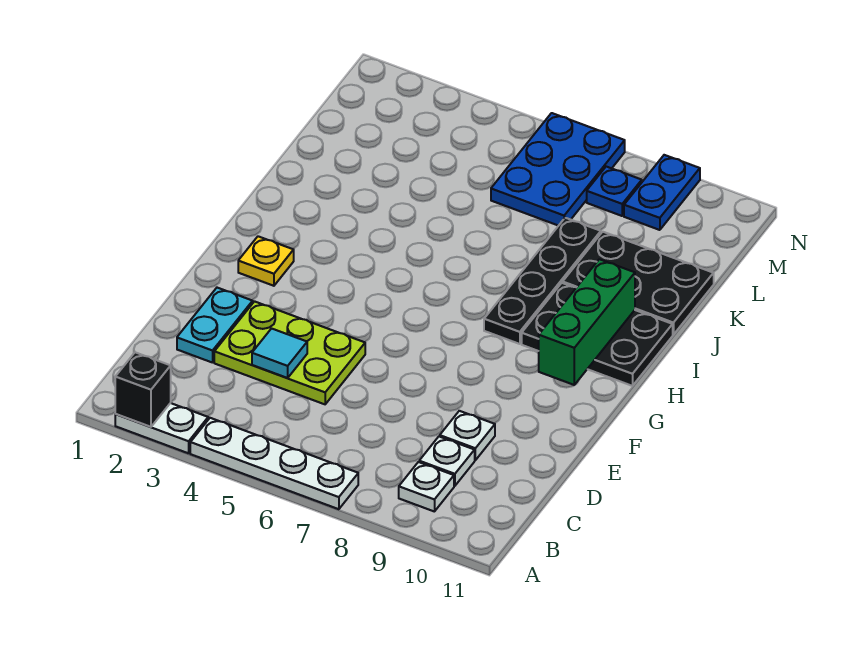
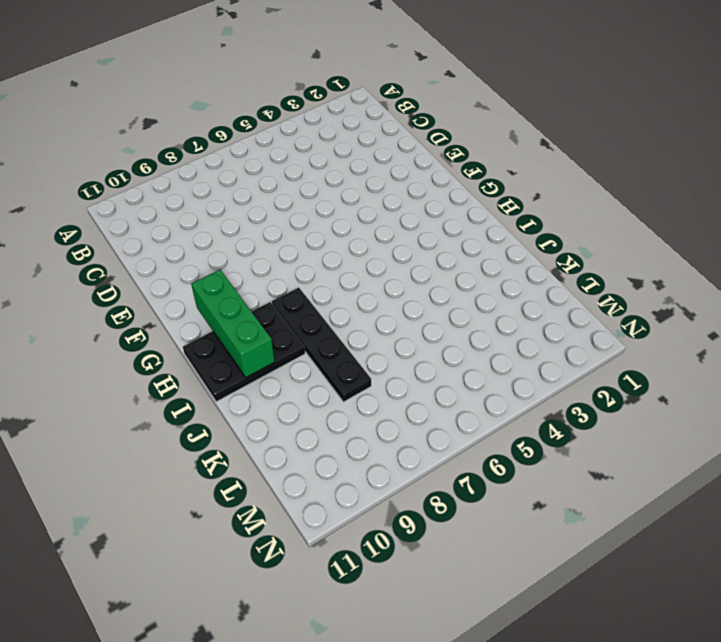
none -> white plate A2:A3 level 1
none -> white plate A4:A7 level 1
none -> white plate B9 level 1

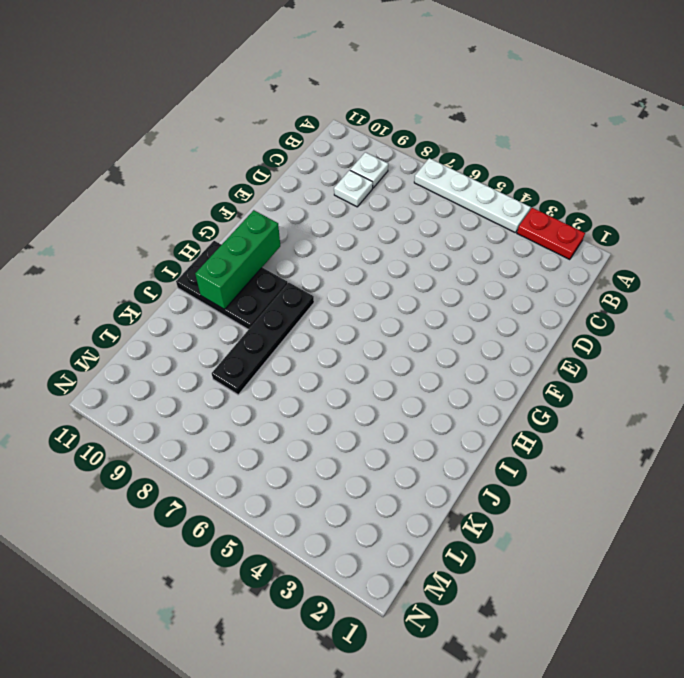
red plate A2:A3 level 1 -> white plate A2:A3 level 1
none -> cyan plate D2:E2 level 1
none -> lime plate D3:E5 level 1
none -> white plate D9 level 1

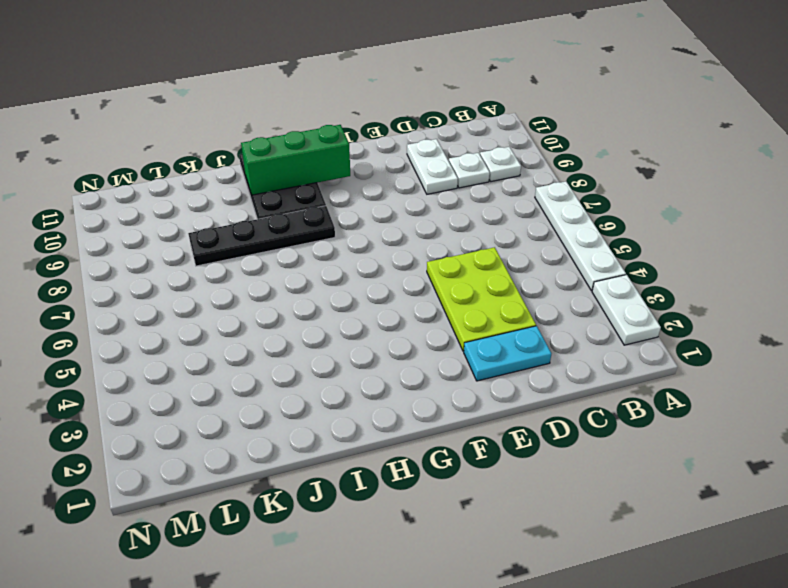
white plate D9:D10 level 1 -> white plate D9 level 1
none -> yellow plate G2 level 1
none -> black plate J9:K11 level 1
none -> blue plate L6:N7 level 1

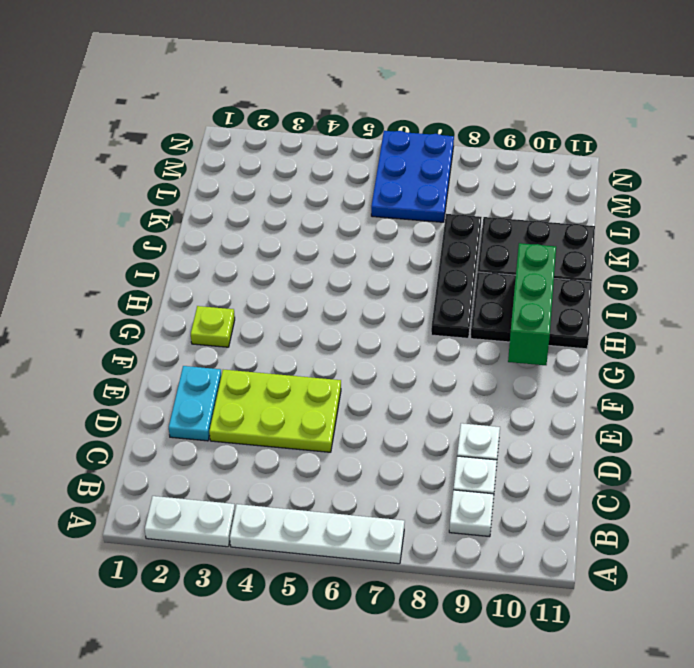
lime plate G2 level 1 -> yellow plate G2 level 1
none -> blue plate M8 level 1
none -> blue plate M9:N9 level 1
none -> black brick A2 level 2

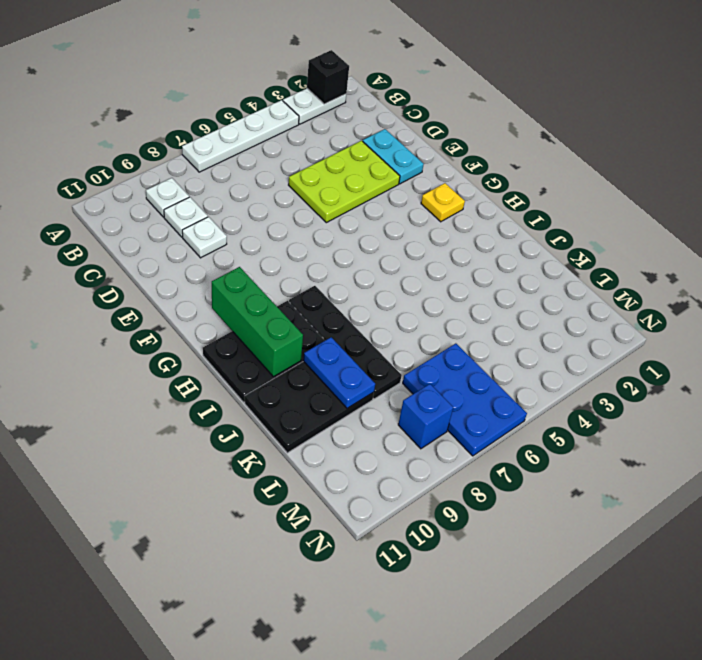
blue plate J9:K9 level 2 -> blue plate M9:N9 level 1
blue brick M8 level 1 -> blue plate M8 level 1
none -> cyan tile D4 level 2

